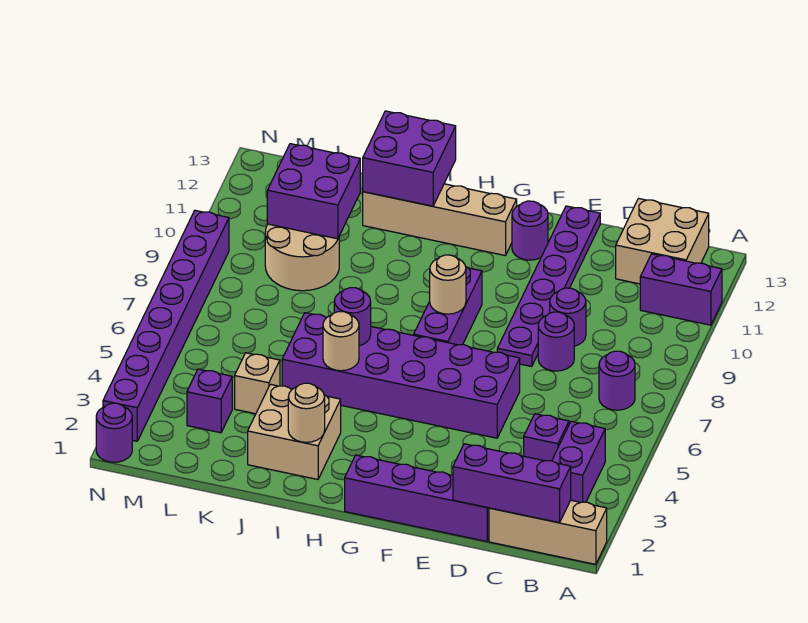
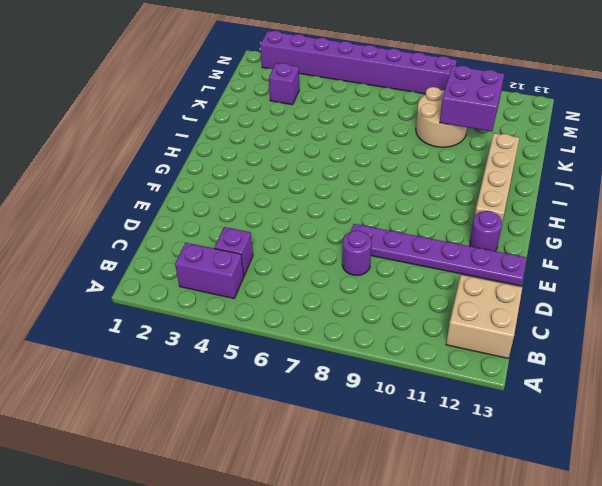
none -> tan brick A1:C1 level 1
none -> purple brick A11:B11 level 1
none -> purple round brick B7 level 1

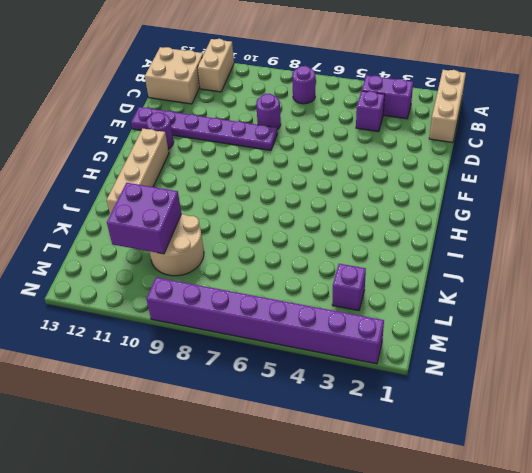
tan brick A11:B11 level 1 -> purple brick A11:B11 level 1
none -> purple brick D1:G1 level 1
none -> purple round brick D9 level 1
none -> purple brick E5:J6 level 1

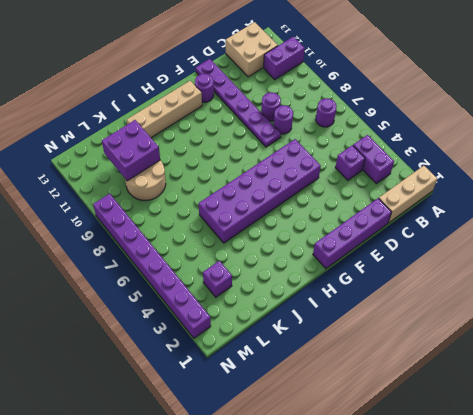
none -> purple brick G7:G9 level 1
none -> tan brick I2:J3 level 1
none -> tan brick K4 level 1

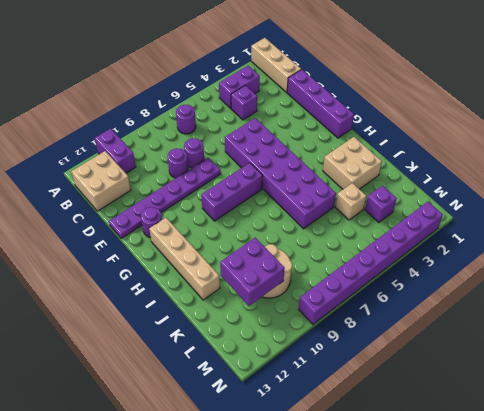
none -> purple round brick N1 level 1
none -> purple brick B1:D1 level 2
none -> tan round brick G8 level 2

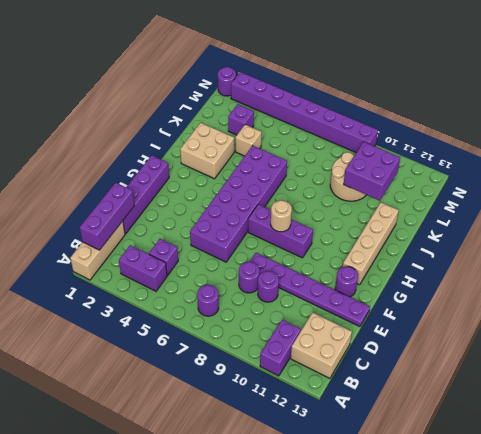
none -> tan round brick I2 level 2
none -> tan round brick I5 level 2
none -> purple round brick I6 level 2

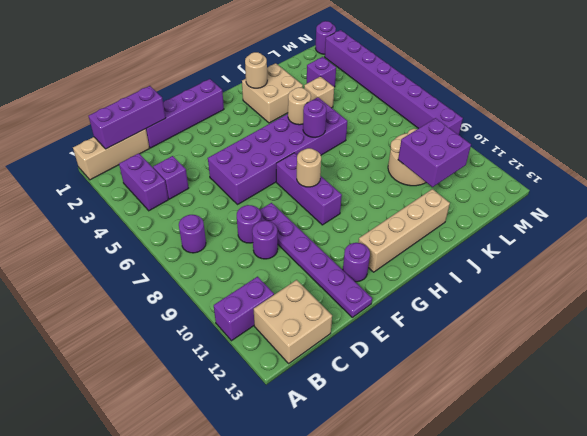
none -> purple brick I12:J13 level 2

